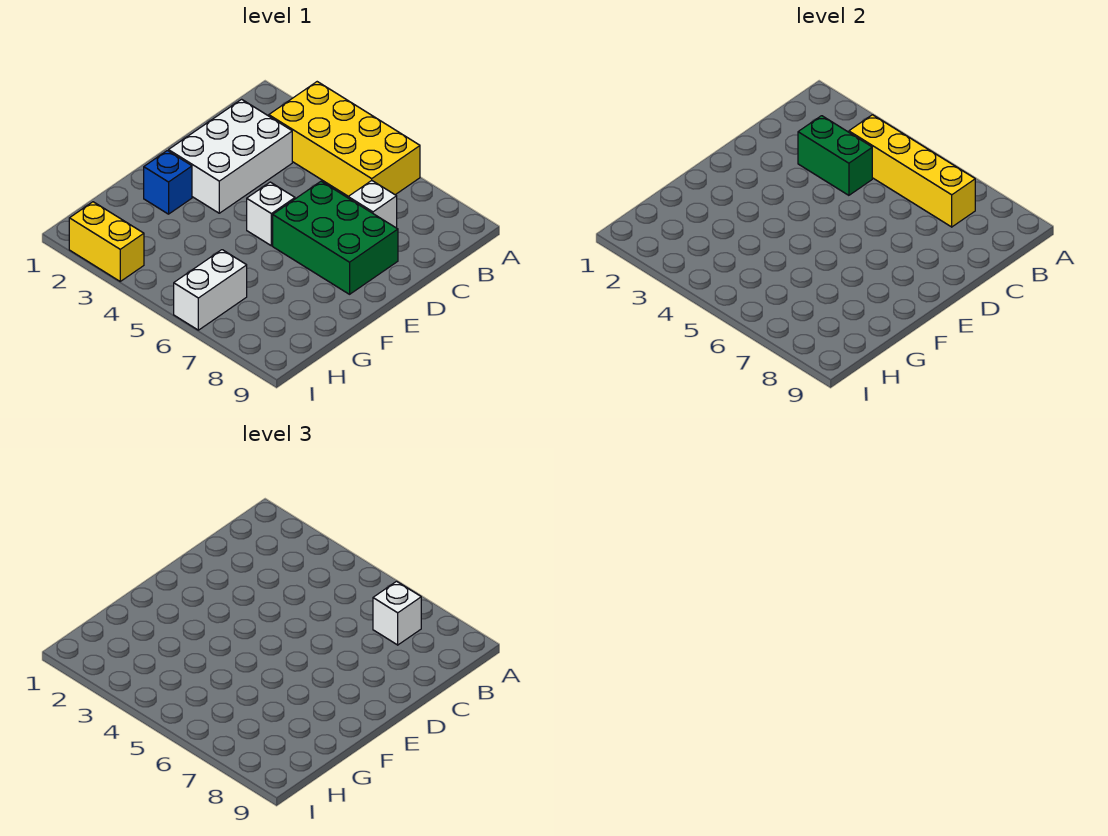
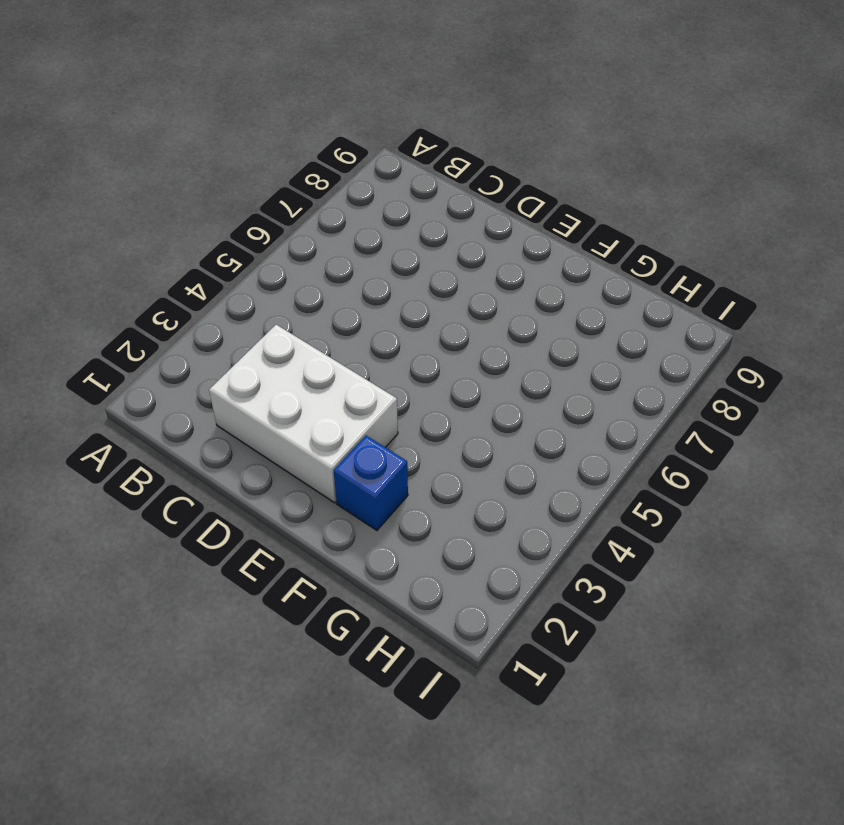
none -> yellow brick A3:B6 level 1
none -> white brick C7 level 1

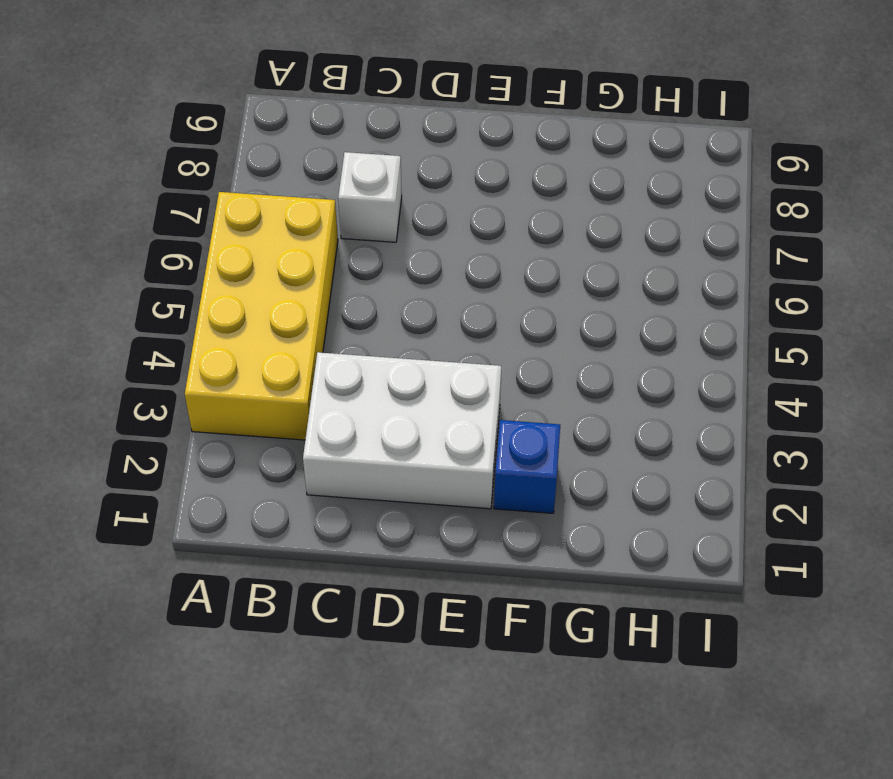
none -> green brick D6:E8 level 1
none -> white brick E5 level 1

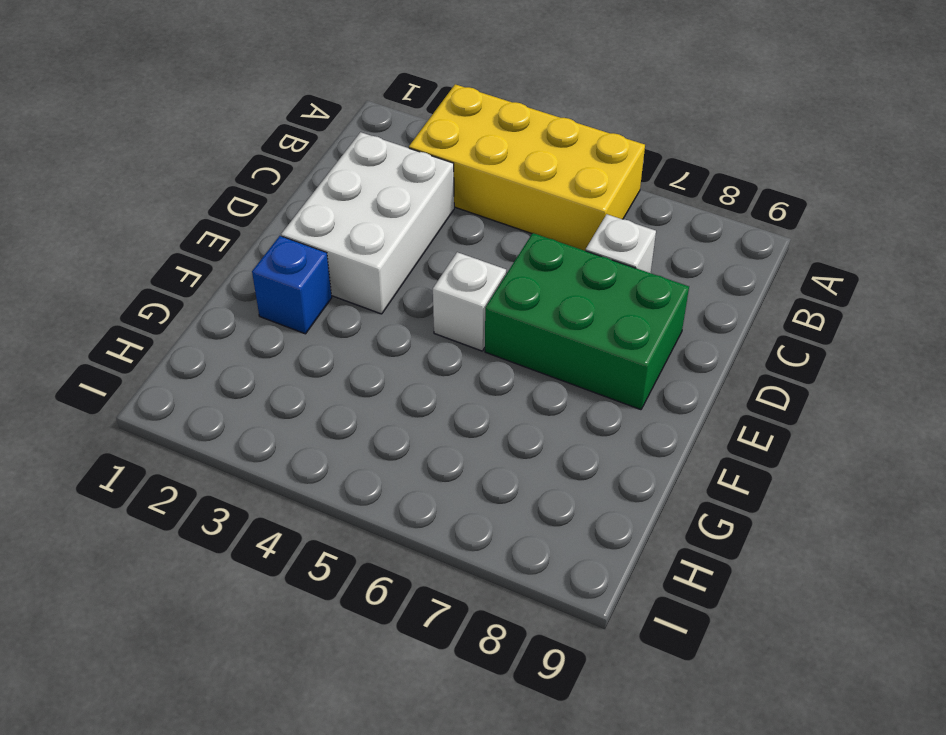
none -> white brick H6:I6 level 1
none -> yellow brick I2:I3 level 1

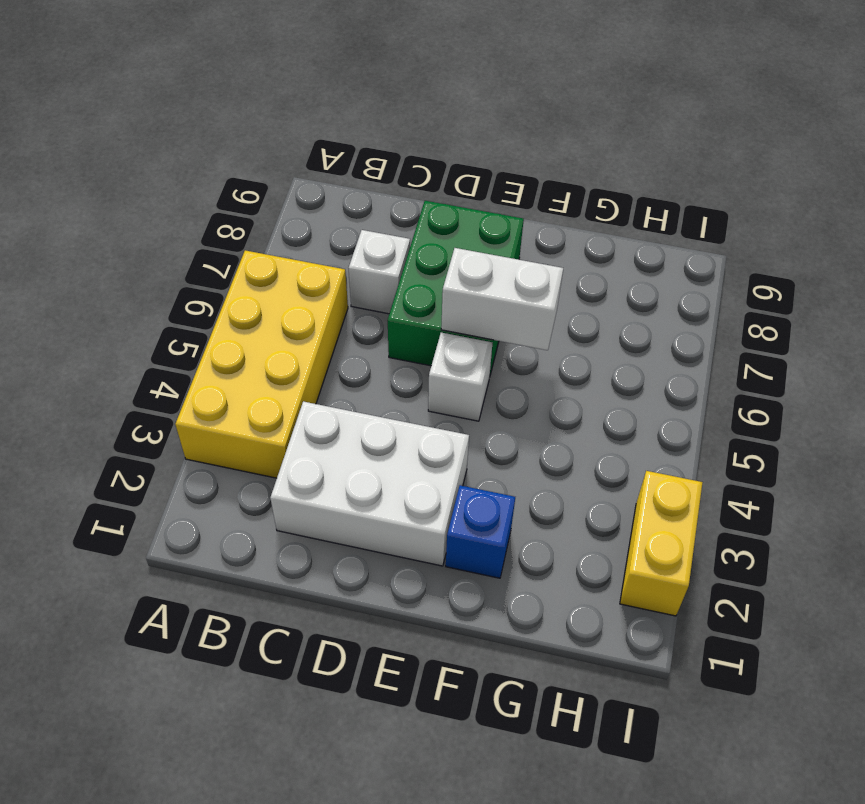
white brick E6:F6 level 2 -> white brick H6:I6 level 1
none -> yellow brick B4:B7 level 2
none -> green brick C3:C4 level 2

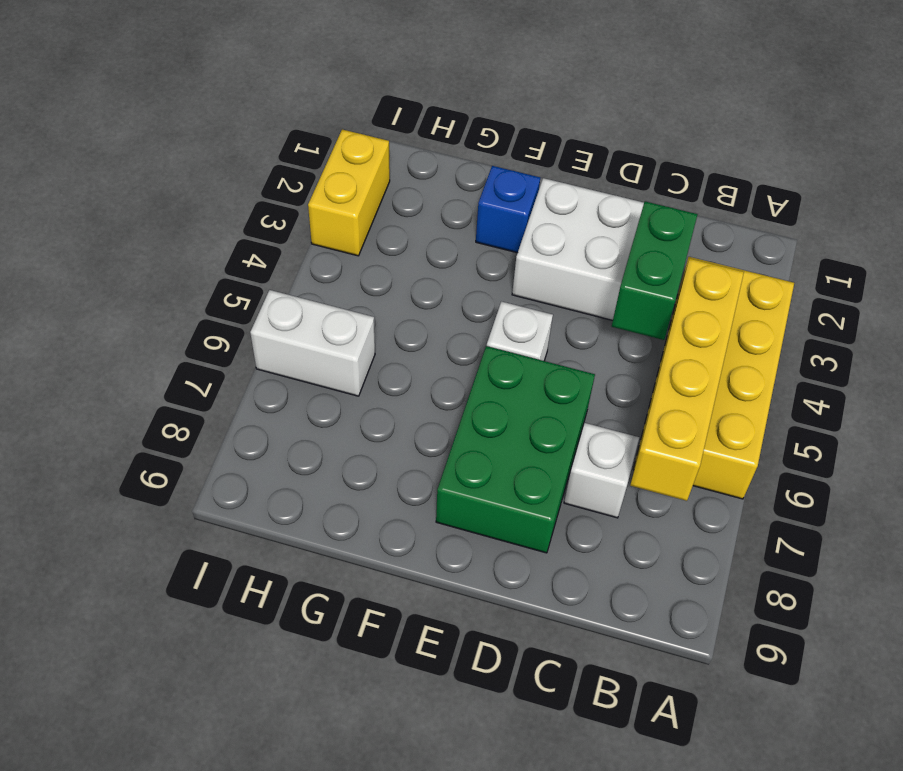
none -> white brick B7 level 3

